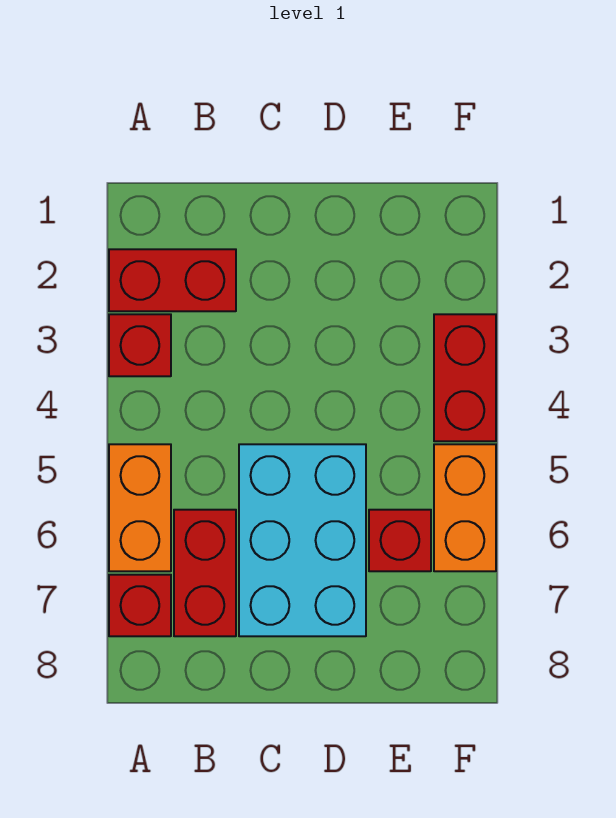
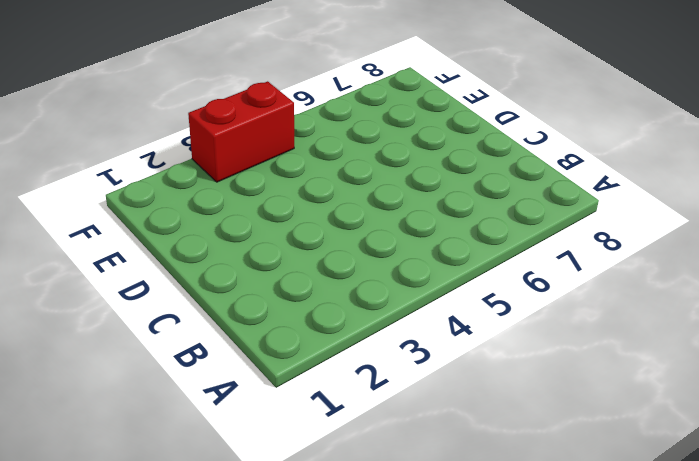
none -> red brick A2:B2 level 1
none -> red brick A3 level 1

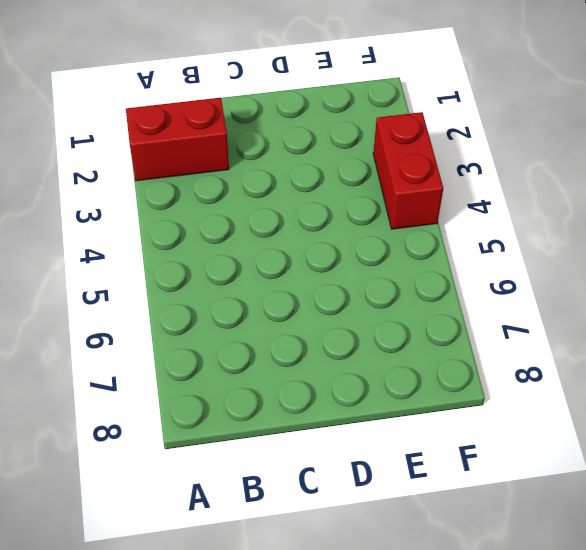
none -> red brick A3 level 1
none -> orange brick A5:A6 level 1

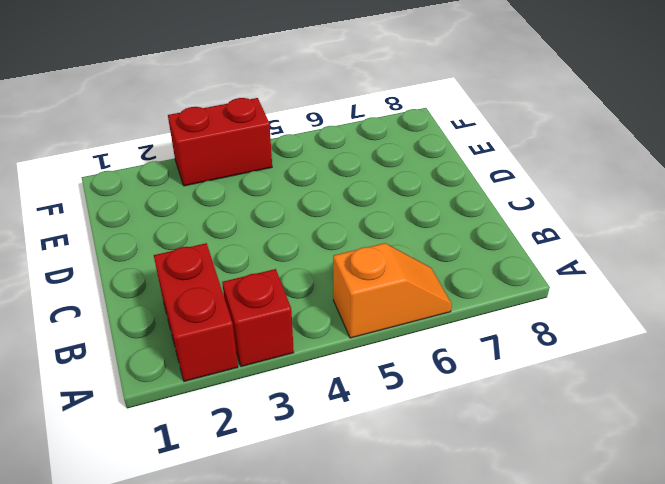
orange slope A5:A6 level 1 top 5 -> orange brick A5:A6 level 1
none -> red brick A7 level 1
none -> red brick B6:B7 level 1

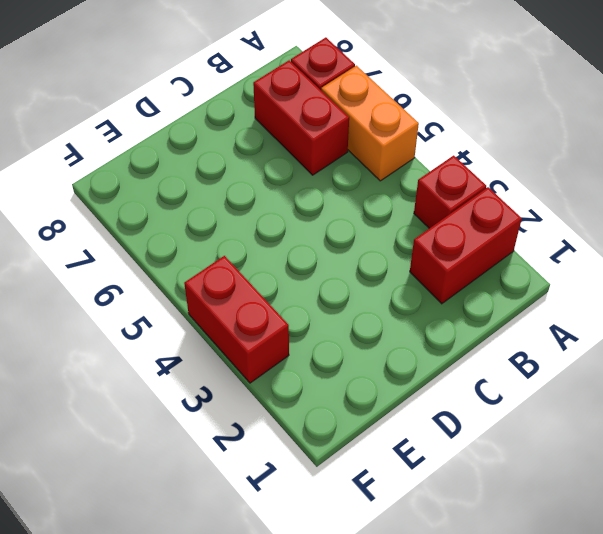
none -> cyan brick C5:D7 level 1
none -> red brick E6 level 1

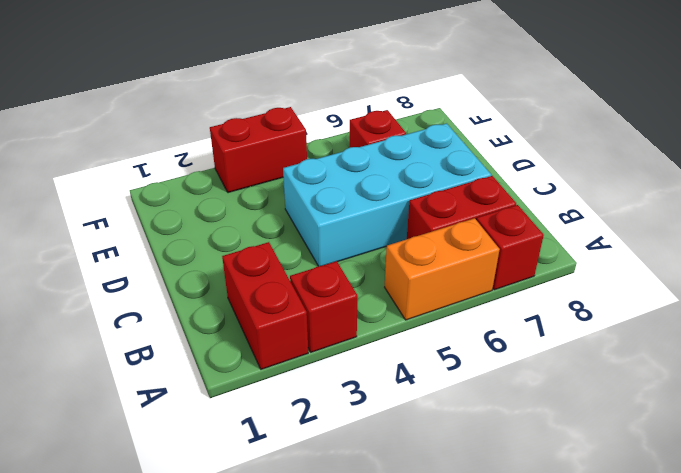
cyan brick C4:D7 level 1 -> cyan brick C5:D7 level 1
none -> orange brick F5:F6 level 1

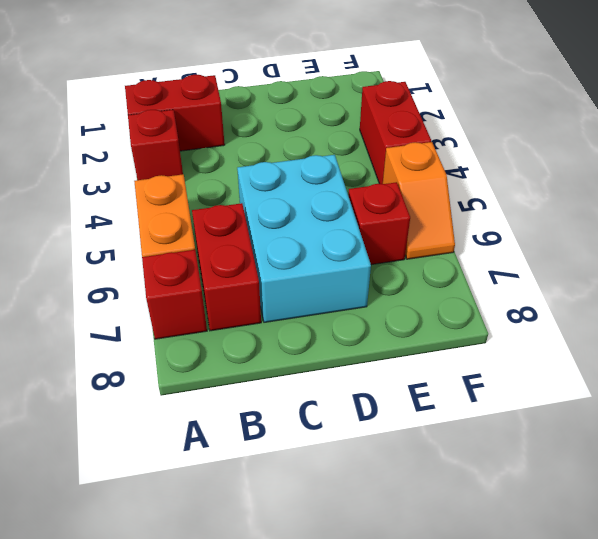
orange slope F5:F6 level 1 top 5 -> orange brick F5:F6 level 1

